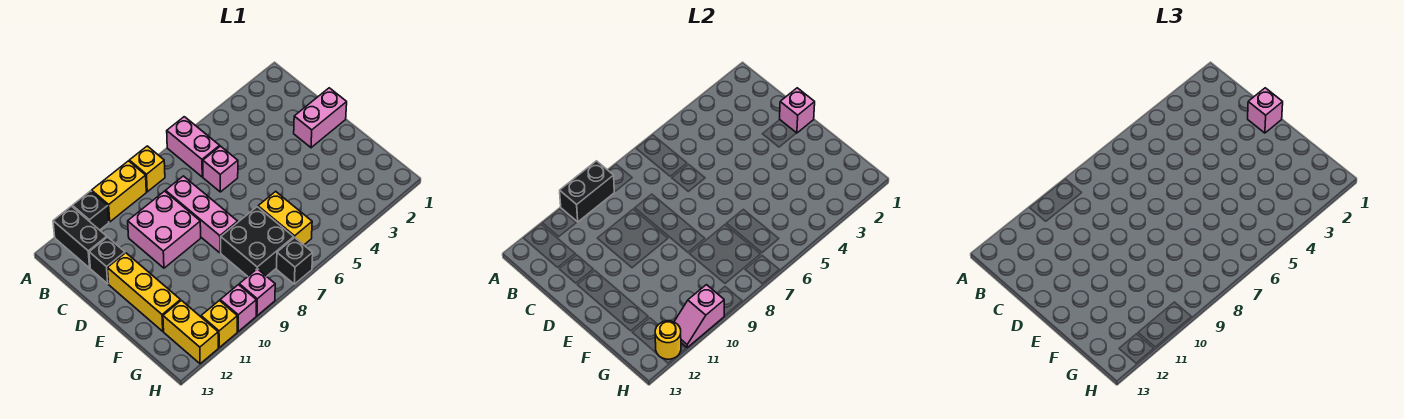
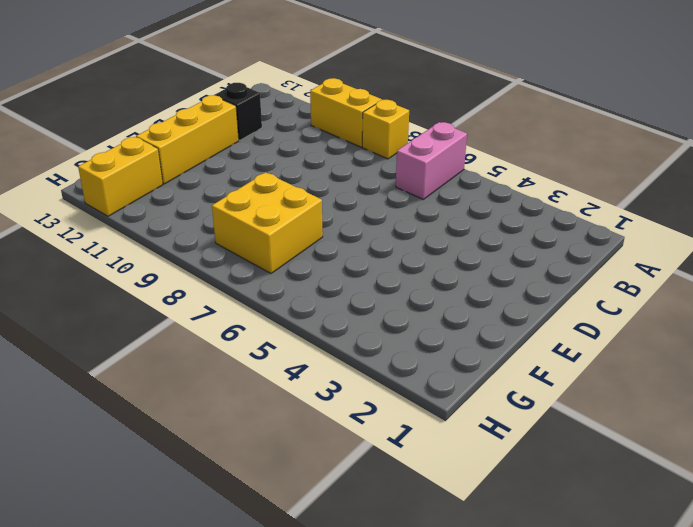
yellow brick F7:G8 level 1 -> black brick F7:G8 level 1
none -> black brick A11 level 1
none -> black brick A12:B12 level 1
none -> pink brick C6 level 1

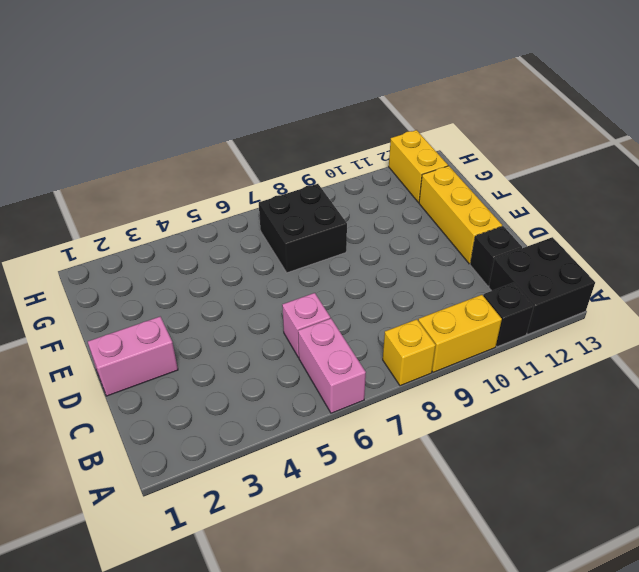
black brick A12:B13 level 1 -> black brick A12:B12 level 1
none -> pink brick C8:E8 level 1
none -> pink brick C9:D10 level 1
none -> yellow brick F6:G6 level 1

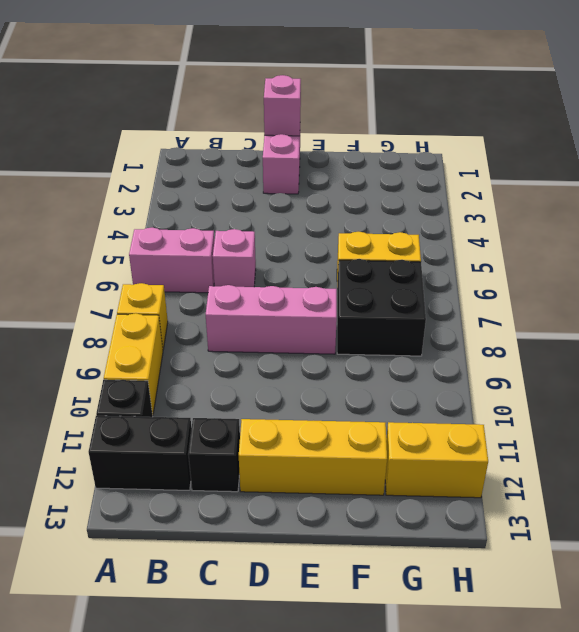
none -> pink brick C9:D10 level 1
none -> black brick H7 level 1
none -> pink brick H9 level 1

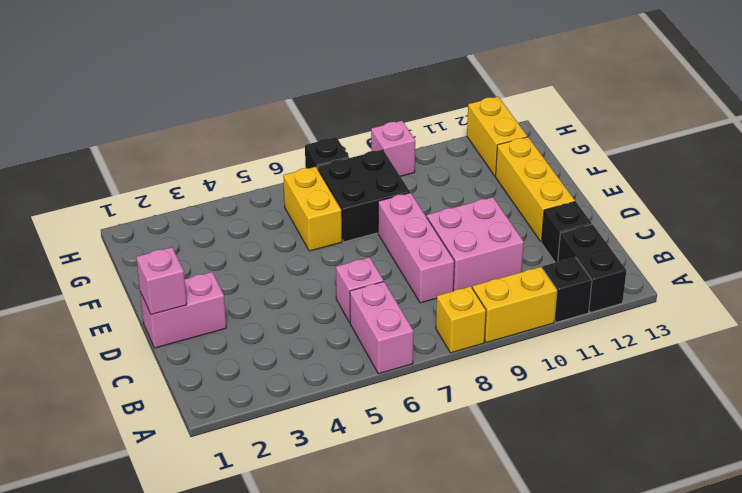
none -> pink brick H10 level 1
none -> yellow brick H11 level 1
none -> black brick A9:A10 level 2

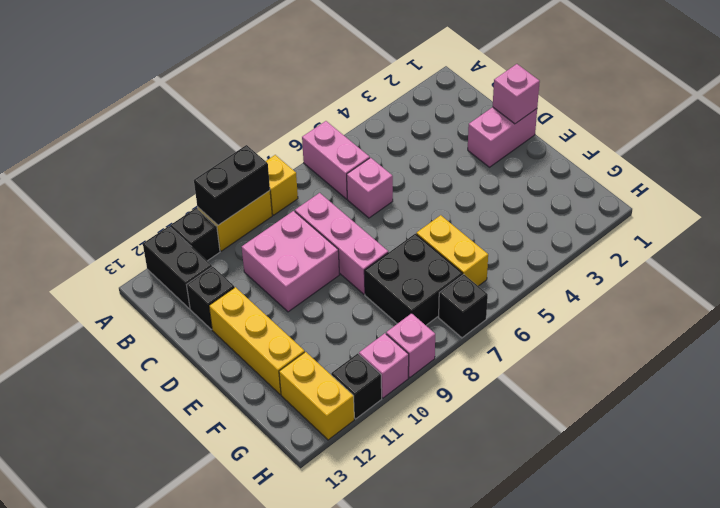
black brick H11 level 1 -> yellow brick H11 level 1
none -> pink slope H10:H11 level 2 top 10
none -> yellow round brick H12 level 2
none -> pink brick D1 level 3

